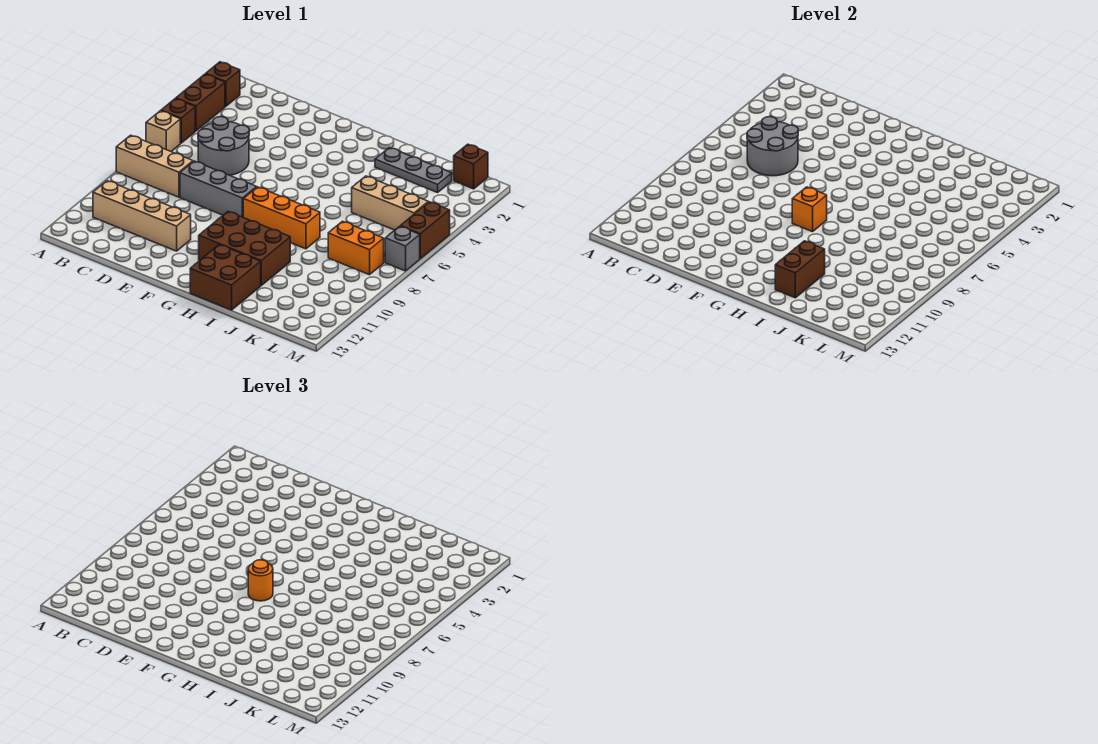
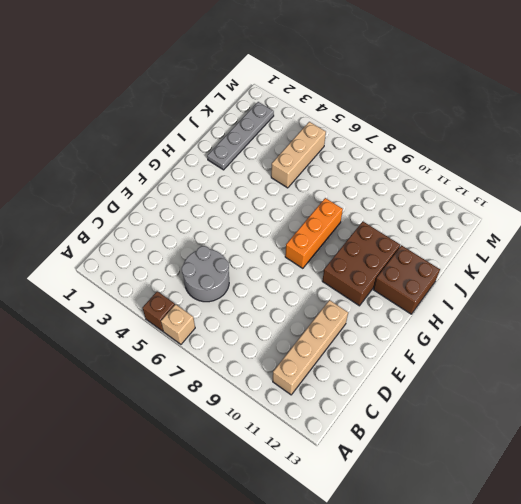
grey plate I2:L2 level 1 -> grey plate I2:K2 level 1
none -> brown brick A2 level 1
none -> brown brick A3:A4 level 1
none -> tan brick A8:C8 level 1

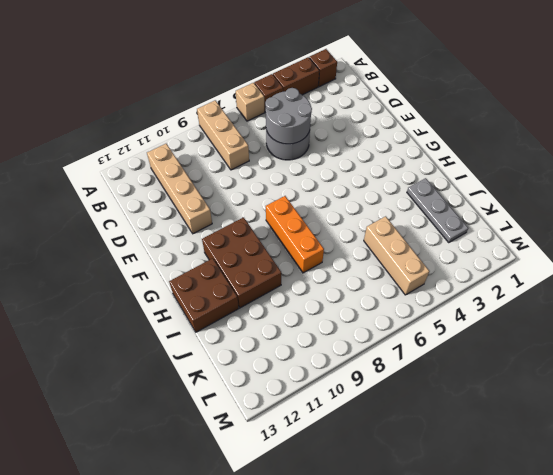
none -> grey brick D8:F8 level 1
none -> orange brick K8:L8 level 1
none -> brown brick L1 level 1

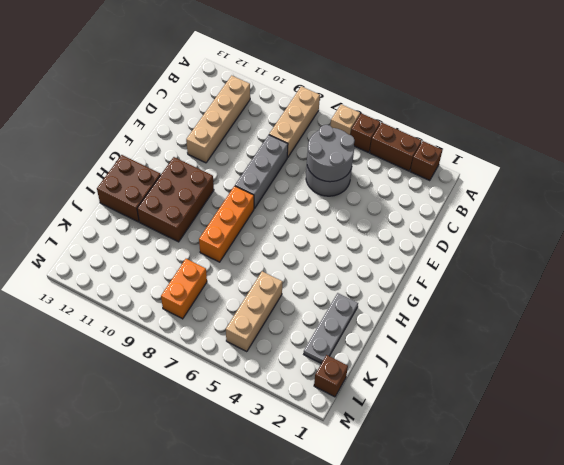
none -> brown brick M5:M6 level 1
none -> grey brick M7 level 1
none -> orange brick G8 level 2

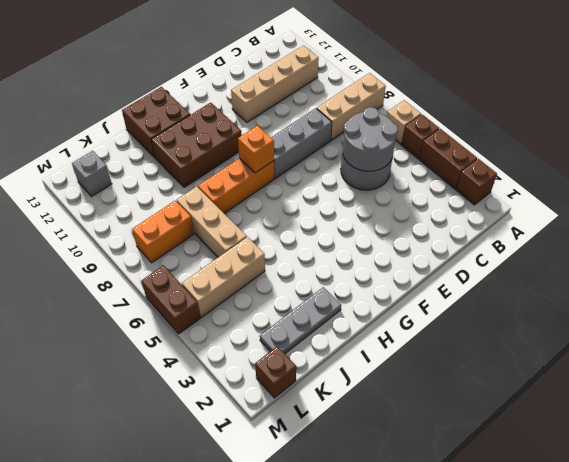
tan brick J6:J8 level 1 -> none
grey brick L12 level 1 -> grey brick M7 level 1
none -> brown brick I11:I12 level 2
none -> orange round brick G8 level 3

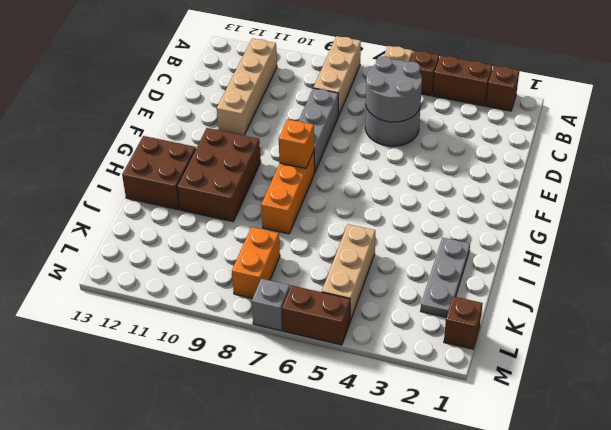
none -> brown brick I11:I12 level 2
none -> orange round brick G8 level 3

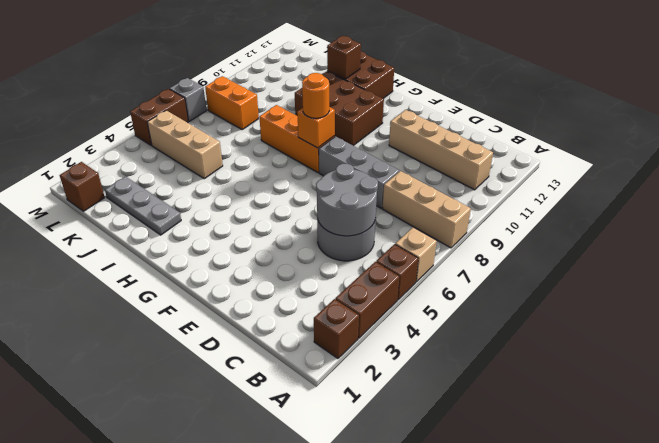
brown brick I12 level 2 -> brown brick I11:I12 level 2

